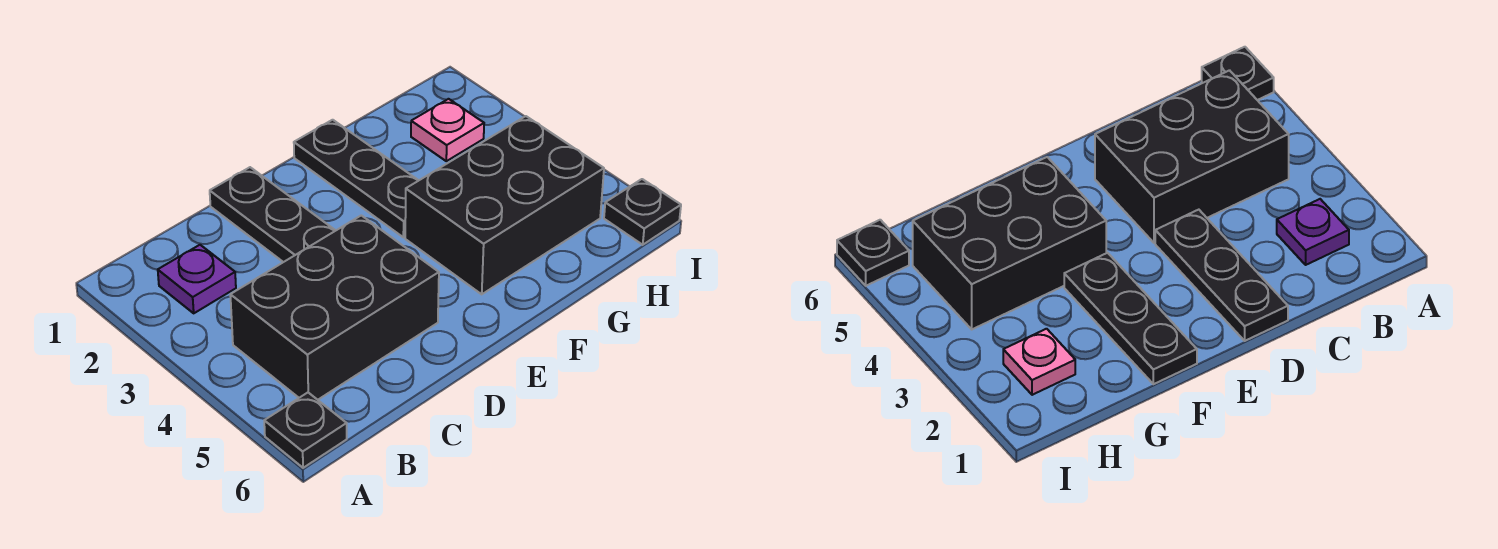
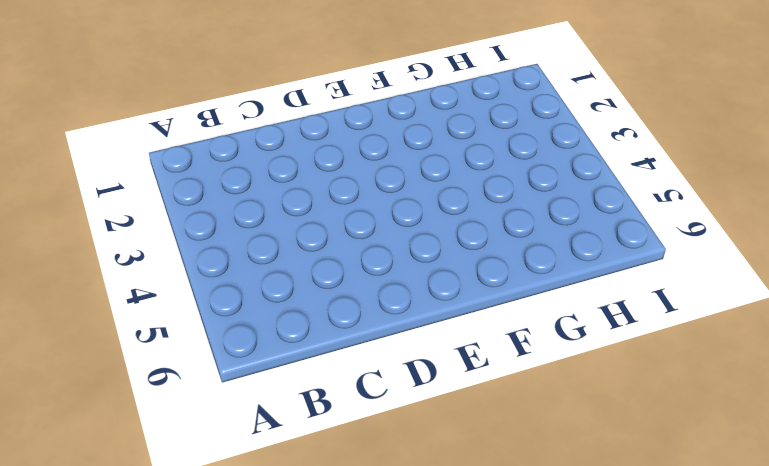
none -> black plate A6 level 1
none -> purple plate B2 level 1

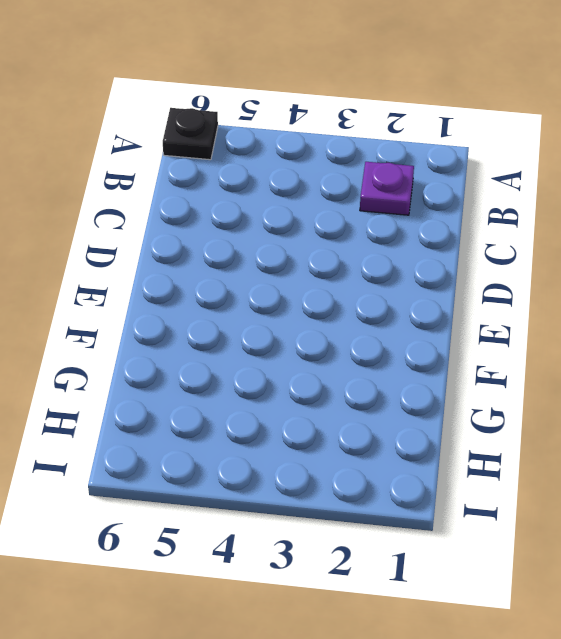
none -> black brick B4:D5 level 1
none -> black plate D1:D3 level 1

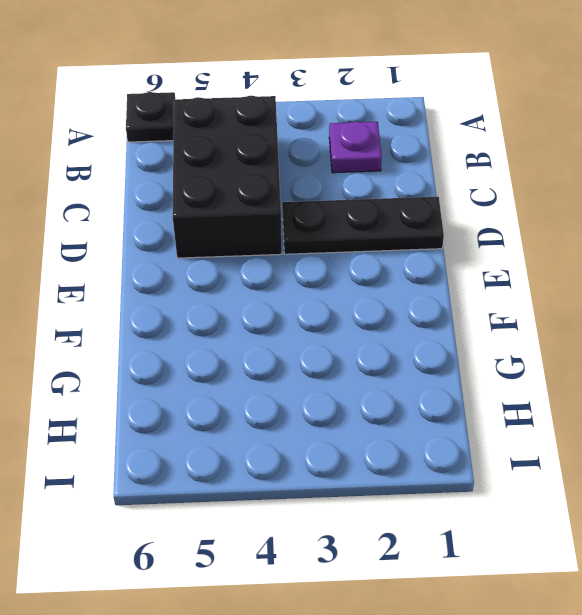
none -> black plate F1:F3 level 1
none -> black brick F4:H5 level 1

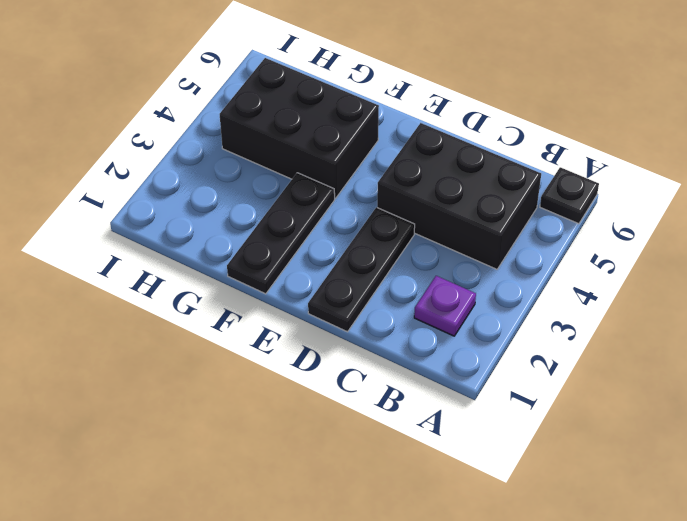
none -> pink plate H2 level 1
none -> black plate I6 level 1

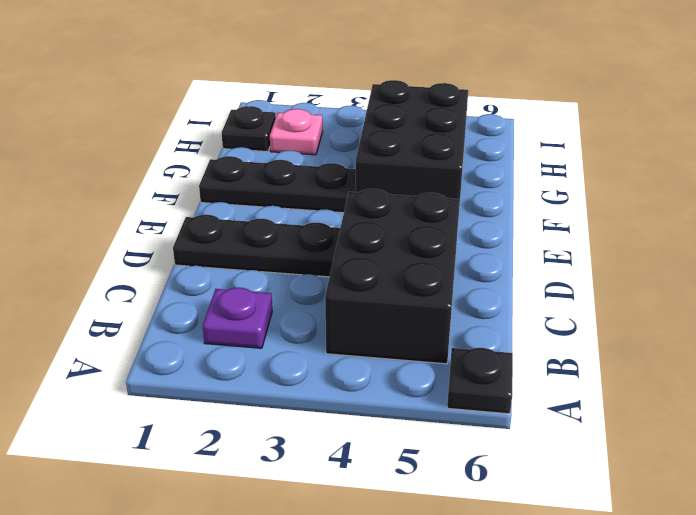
black plate H1 level 1 -> black plate I6 level 1

